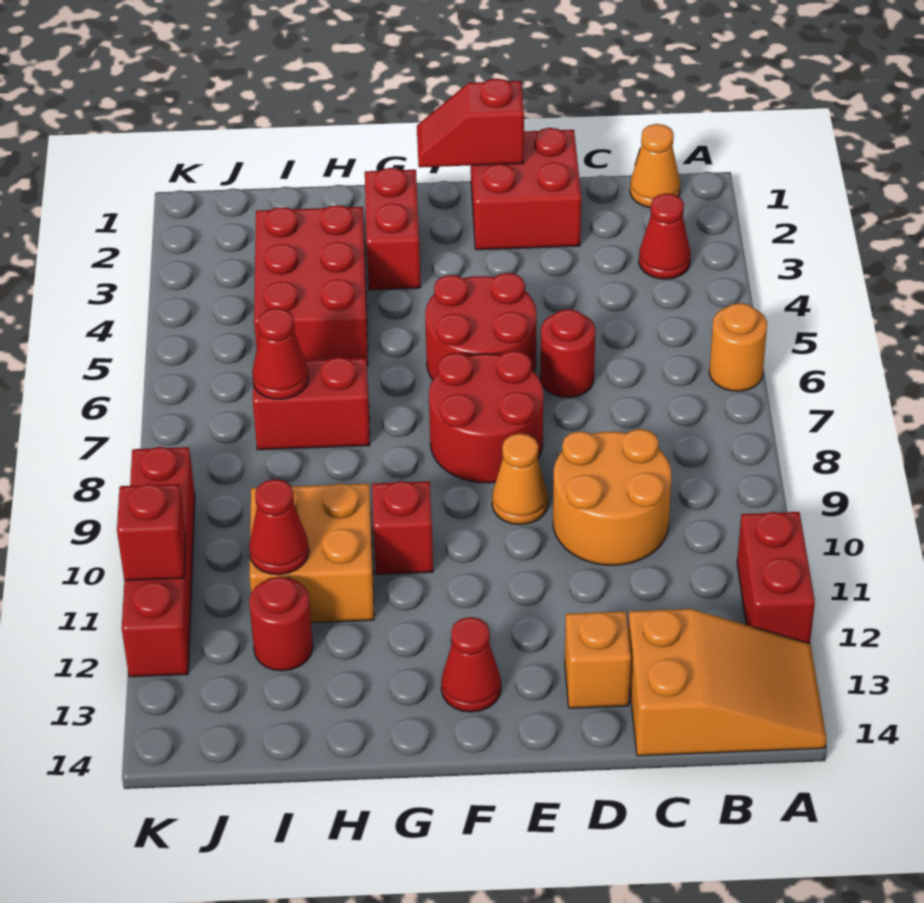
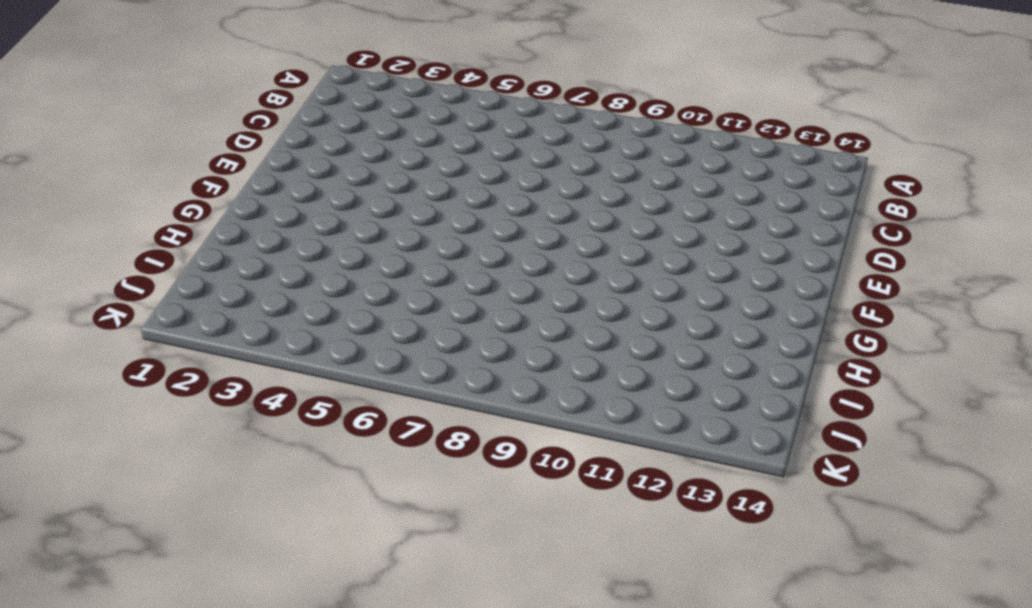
none -> orange round brick A6 level 1
none -> red brick A11:A12 level 1
none -> orange slope A13:C14 level 1 top C

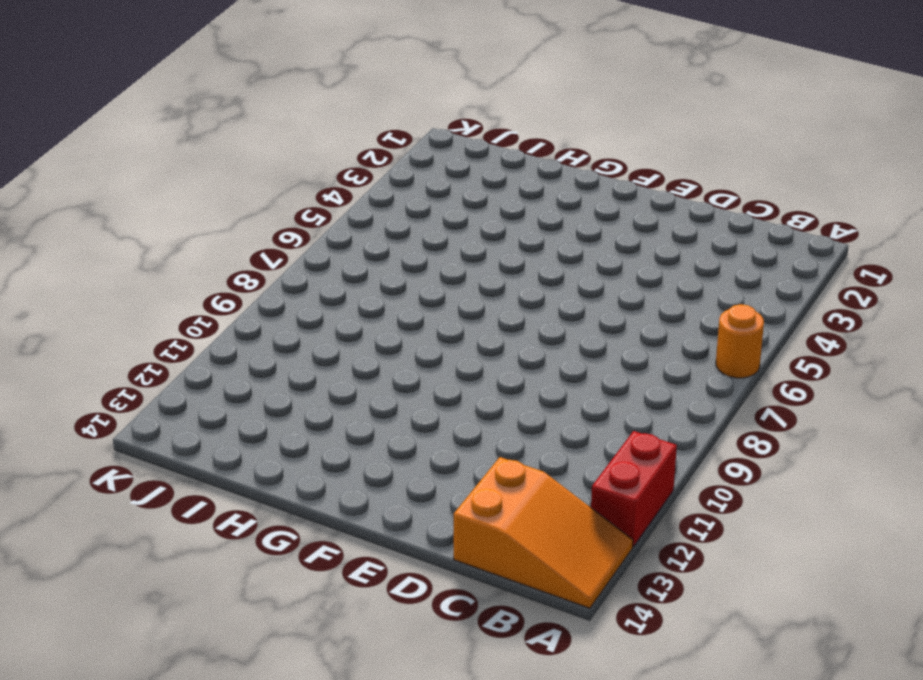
none -> orange cone B1 level 1
none -> red cone B3 level 1
none -> orange round brick C9:D10 level 1

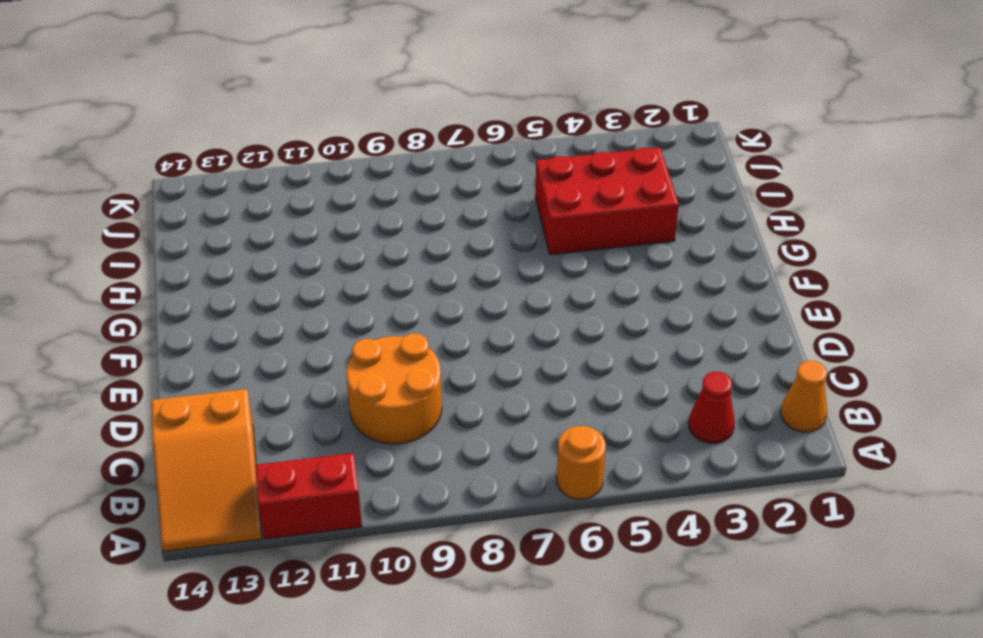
none -> red brick D1:E2 level 1
none -> red round brick D6 level 1
none -> orange brick D13 level 1

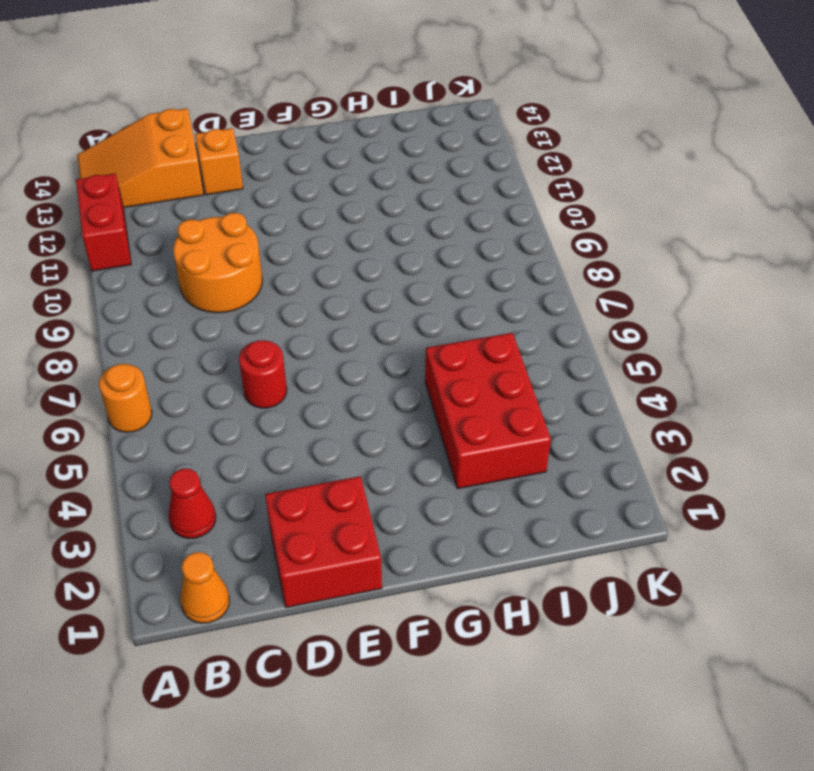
none -> red round brick E5:F6 level 1
none -> red round brick E7:F8 level 1
none -> orange cone E9 level 1

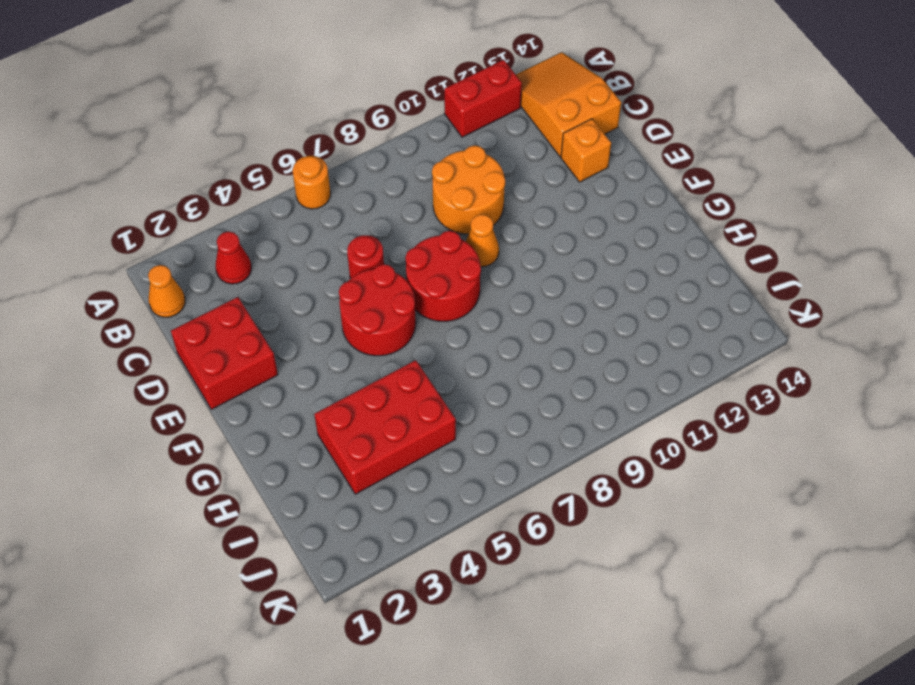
none -> red cone F13 level 1
none -> red brick G2:G3 level 1
none -> red brick G10 level 1

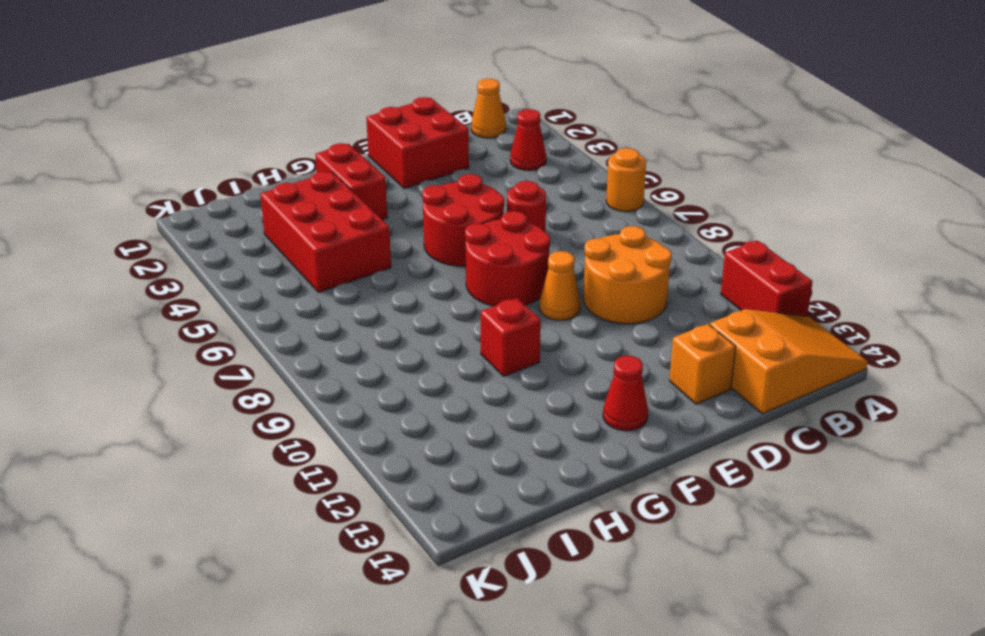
none -> red brick H7:I7 level 1
none -> orange brick H10:I11 level 1
none -> red round brick I12 level 1

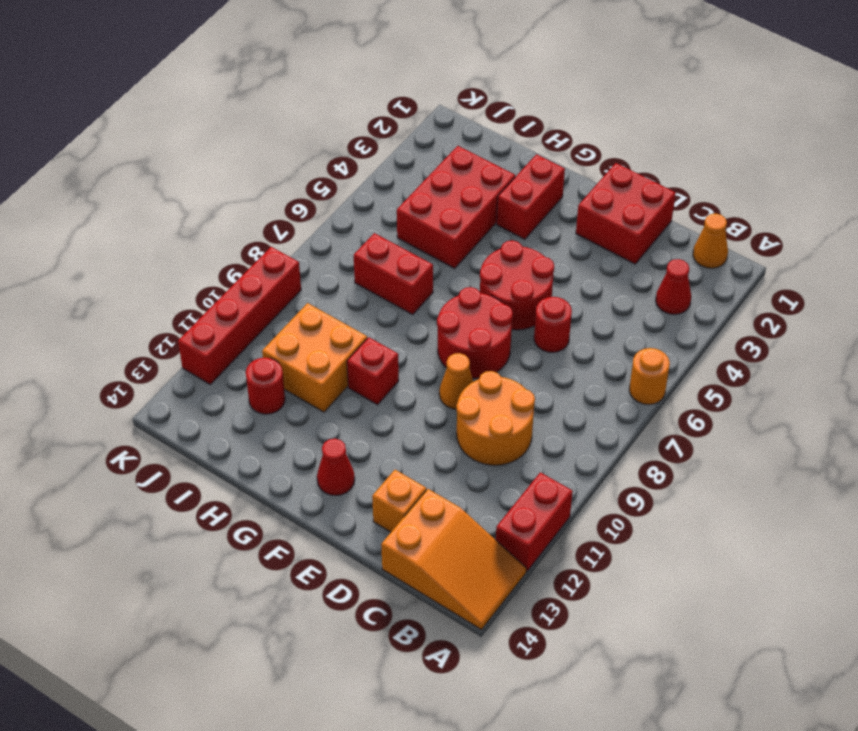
none -> red slope E1:F1 level 2 top E
none -> red cone I7 level 2
none -> red cone I11 level 2

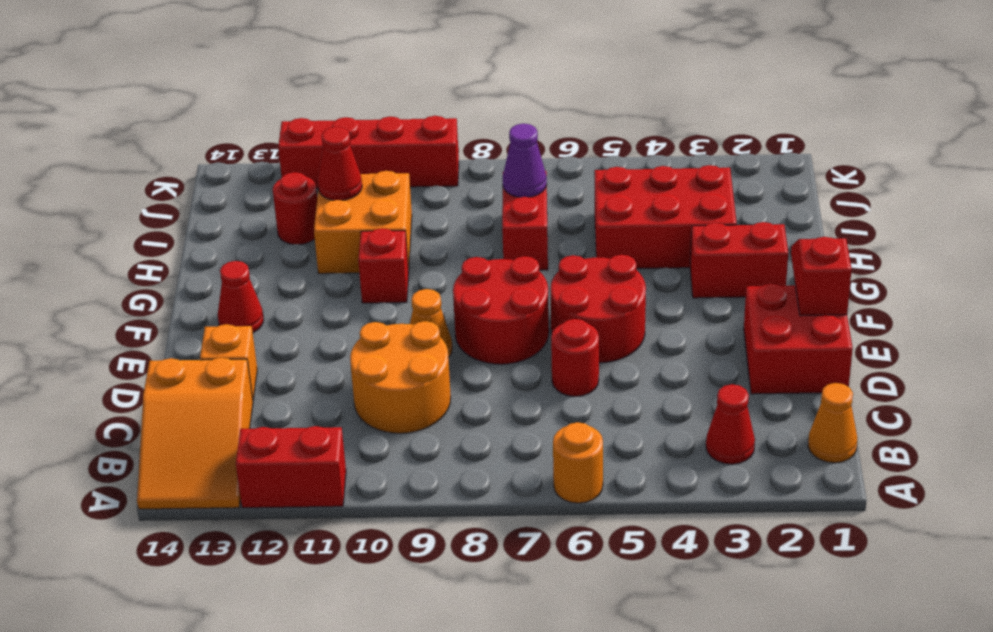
purple cone I7 level 2 -> red cone I7 level 2
none -> red brick K11 level 2

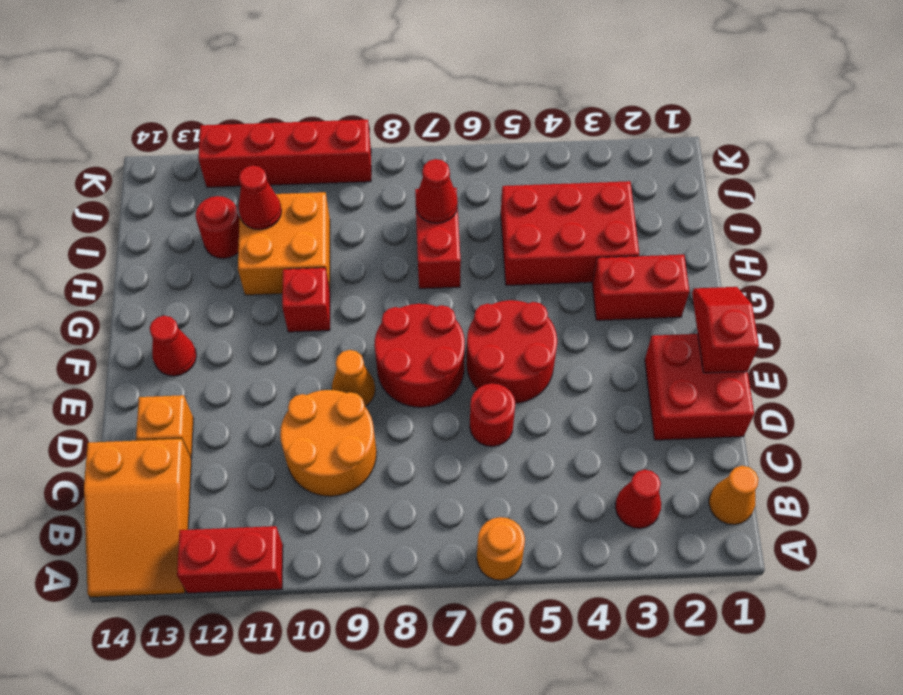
none -> red brick K11 level 2

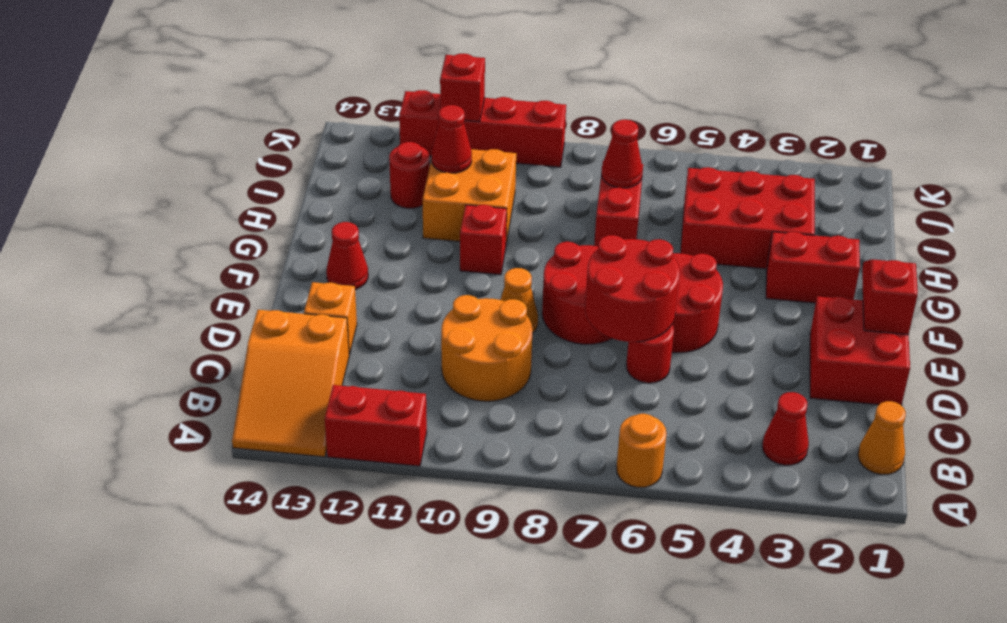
red round brick D6:E7 level 2 -> none

